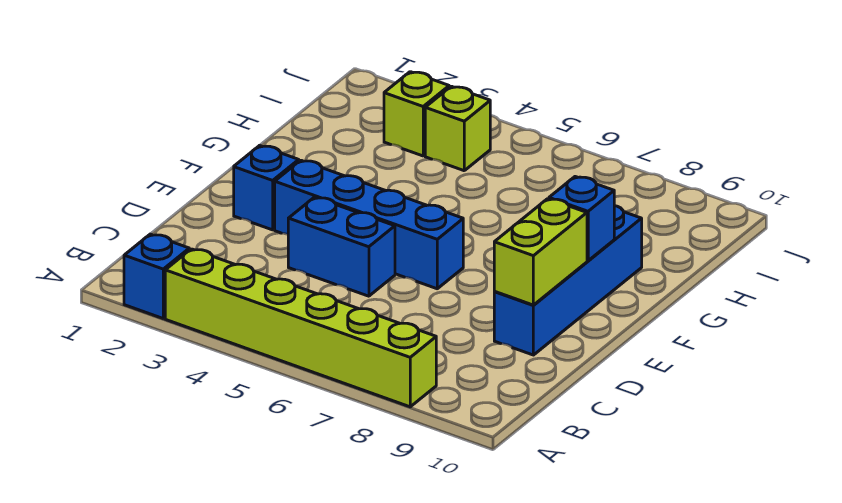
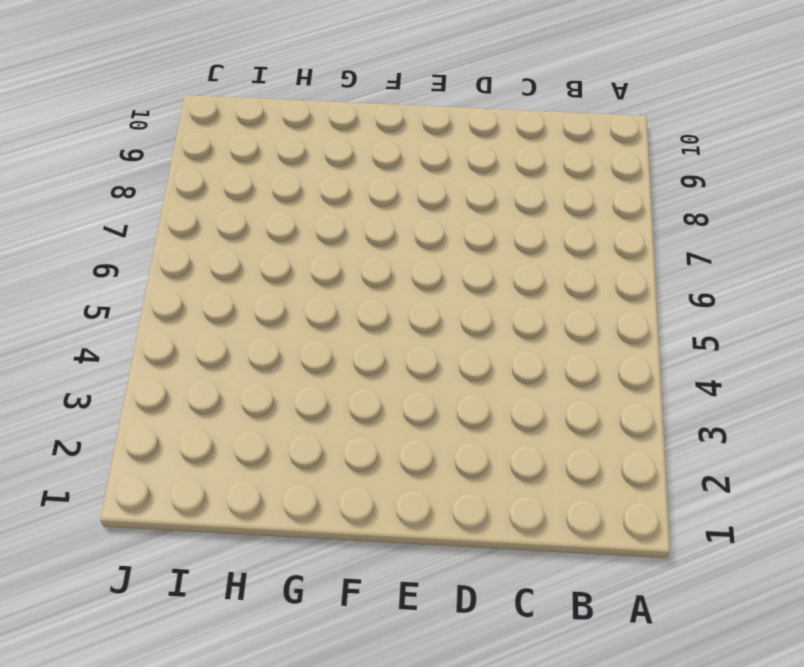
none -> blue brick A2 level 1
none -> lime brick A3:A8 level 1

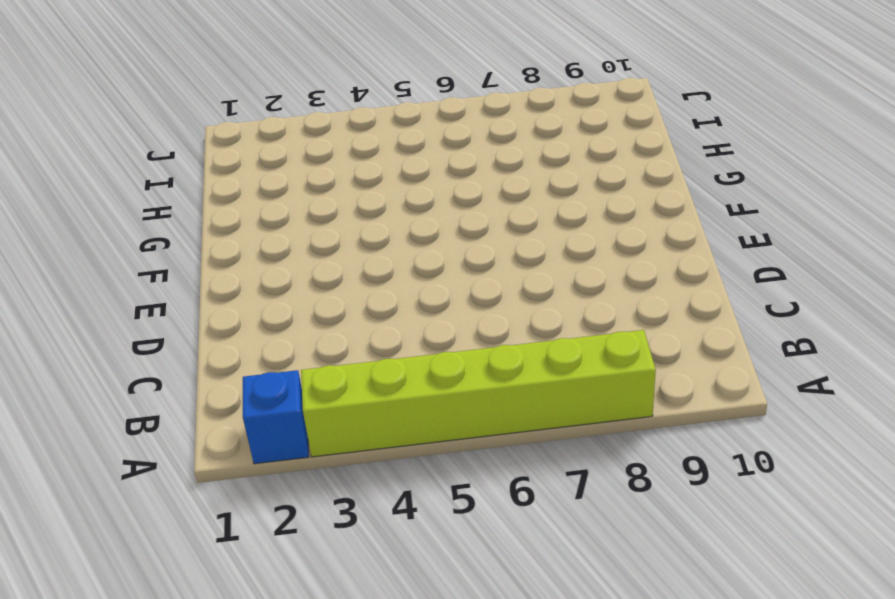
none -> blue brick D4:D5 level 1
none -> blue brick D9:G9 level 1

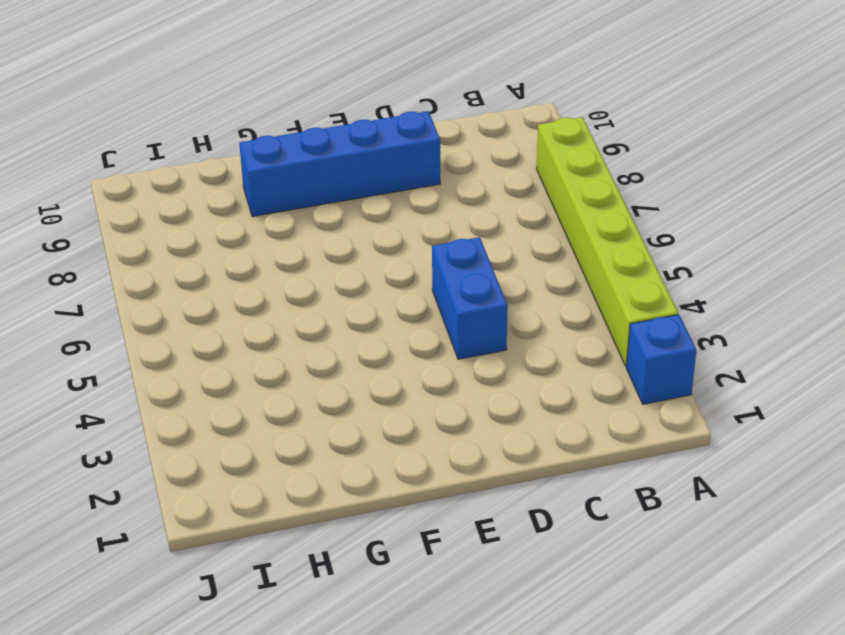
none -> blue brick E2 level 1
none -> blue brick E3:E6 level 1

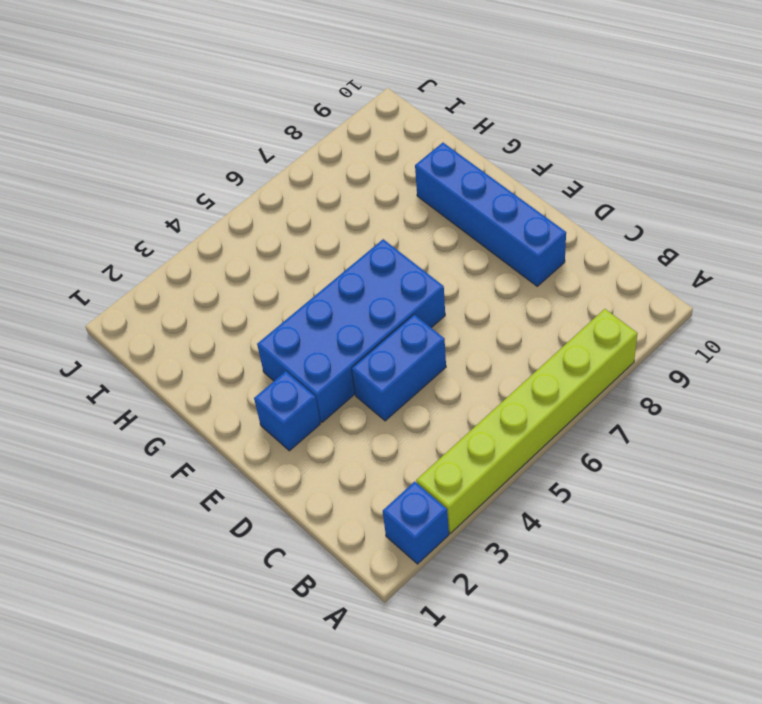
blue brick E3:F6 level 1 -> blue brick E3:E6 level 1
none -> lime brick I3 level 1
none -> lime brick I4 level 1

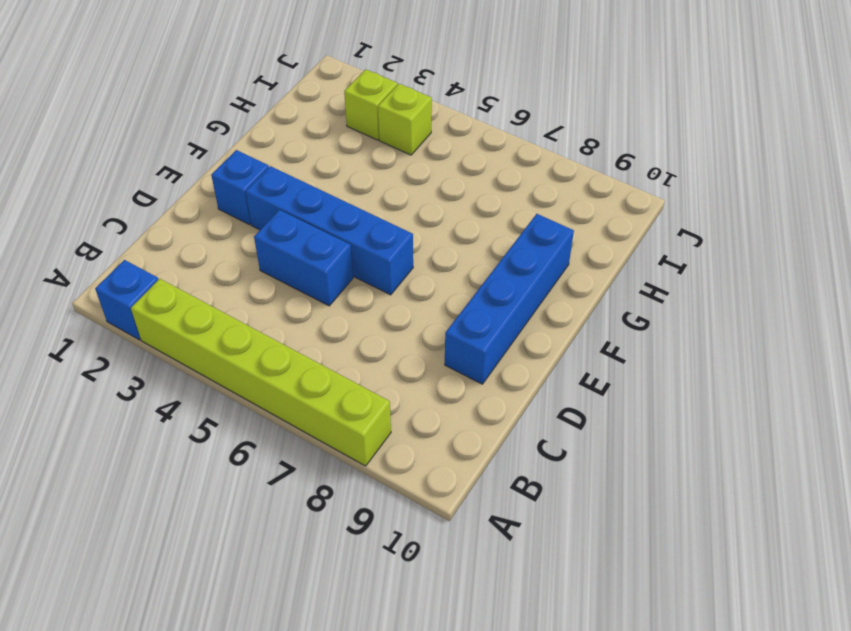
none -> lime brick D9:E9 level 2
none -> blue brick F9 level 2

